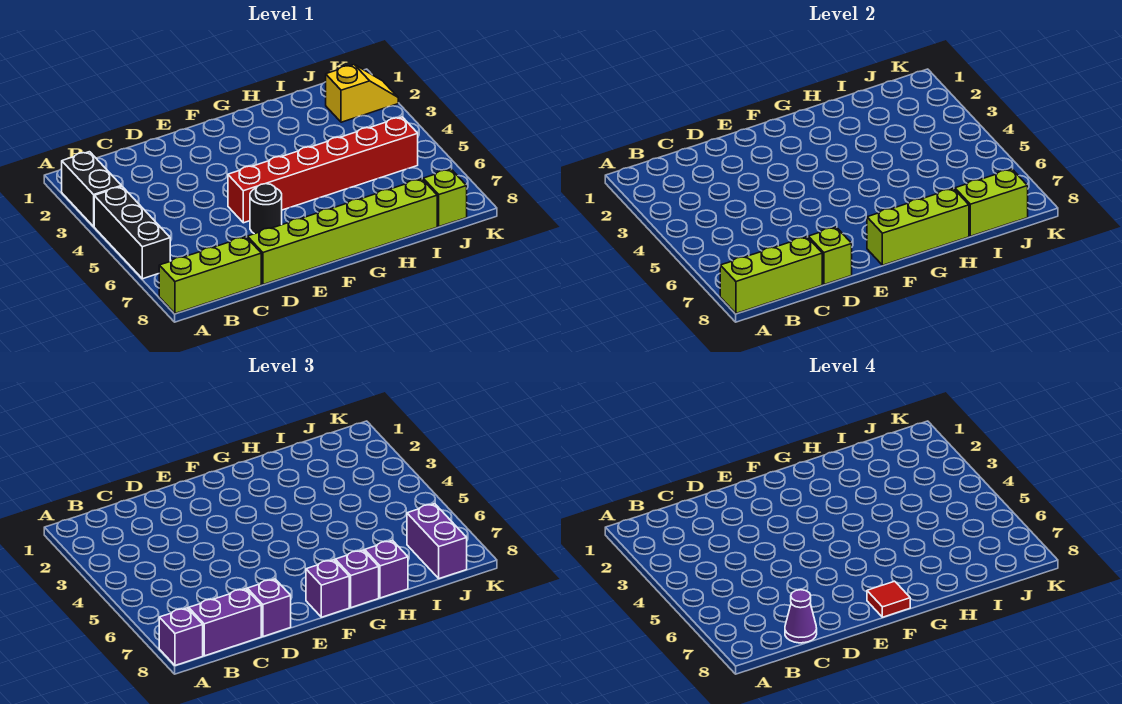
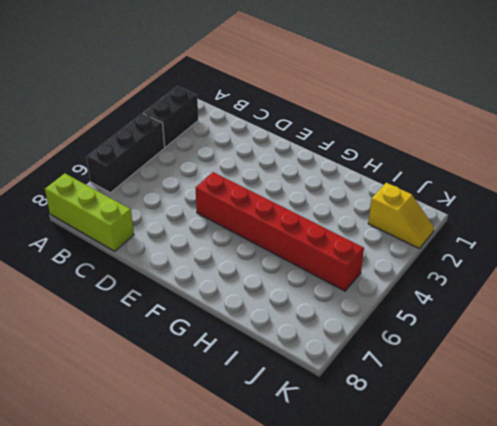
none -> lime brick D8:I8 level 1
none -> black round brick E6 level 1
none -> lime brick J8 level 1

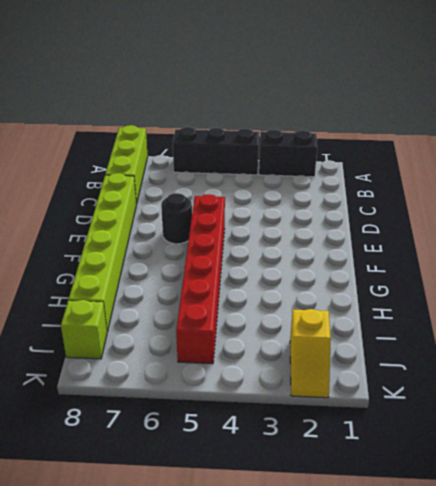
none -> lime brick A8:C8 level 2
none -> lime brick D8 level 2
none -> lime brick F8:H8 level 2

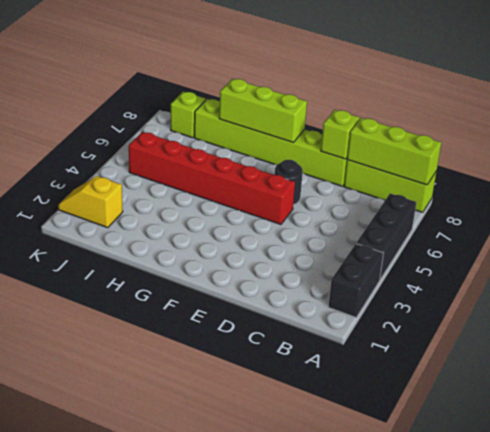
none -> lime brick I8:J8 level 2
none -> purple brick A8 level 3
none -> purple brick B8:C8 level 3

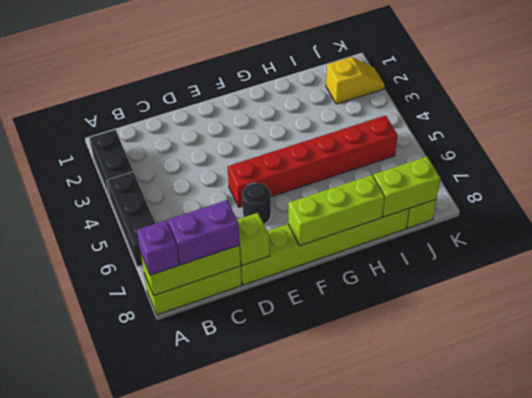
none -> purple brick D8 level 3
none -> purple brick F8 level 3
none -> purple brick G8 level 3

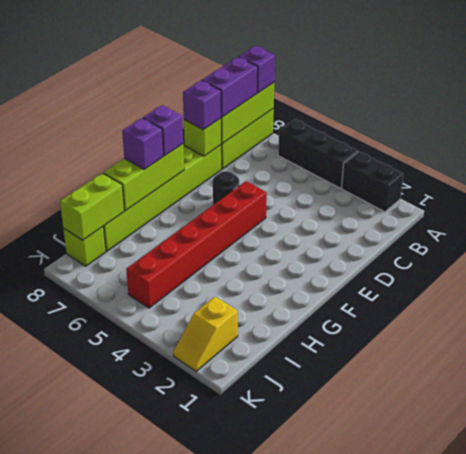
none -> purple brick H8 level 3
none -> purple brick J7:J8 level 3
none -> purple cone C8 level 4

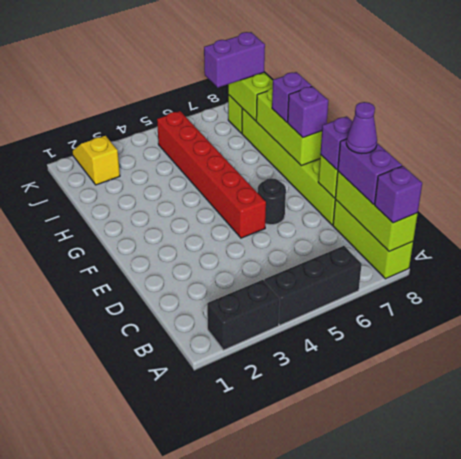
none -> purple brick H8 level 3
none -> red tile F8 level 4

